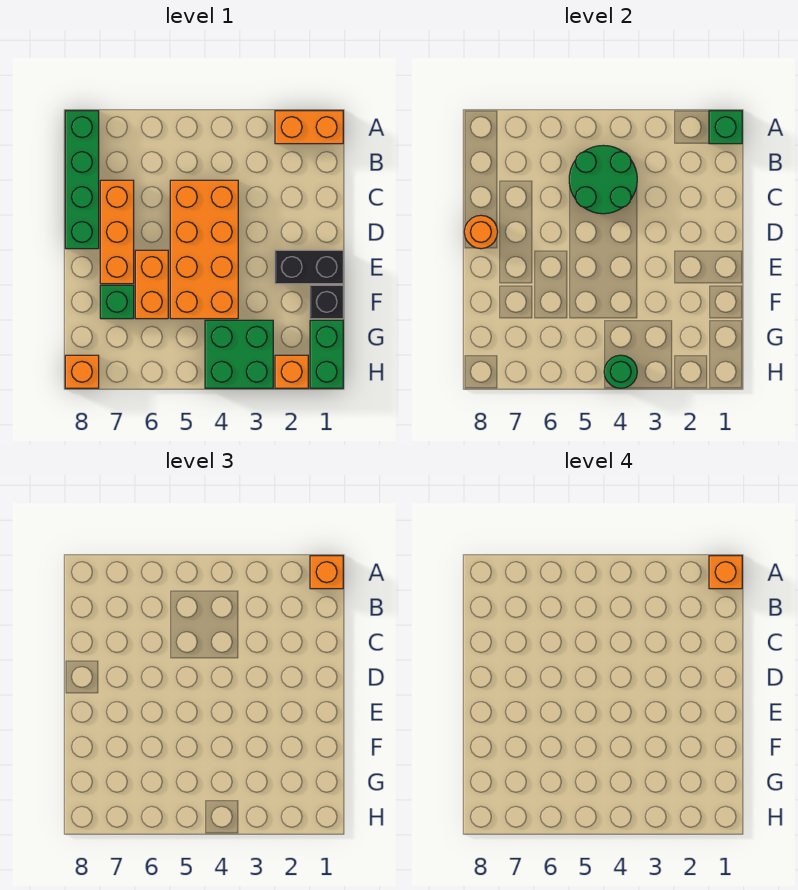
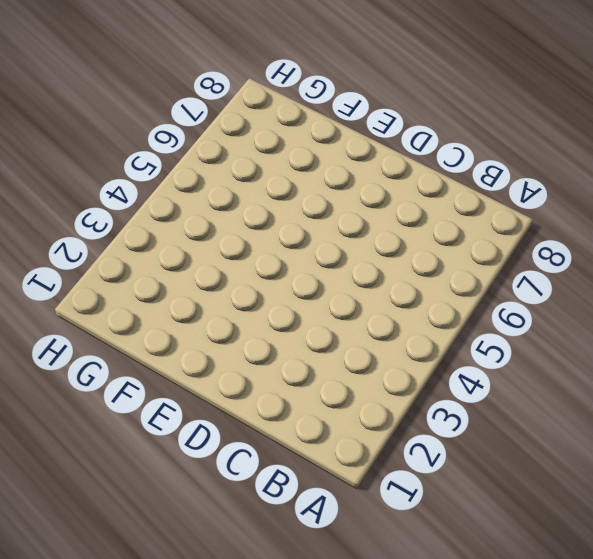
none -> orange brick A1:A2 level 1
none -> green brick A8:D8 level 1
none -> orange brick C4:F5 level 1

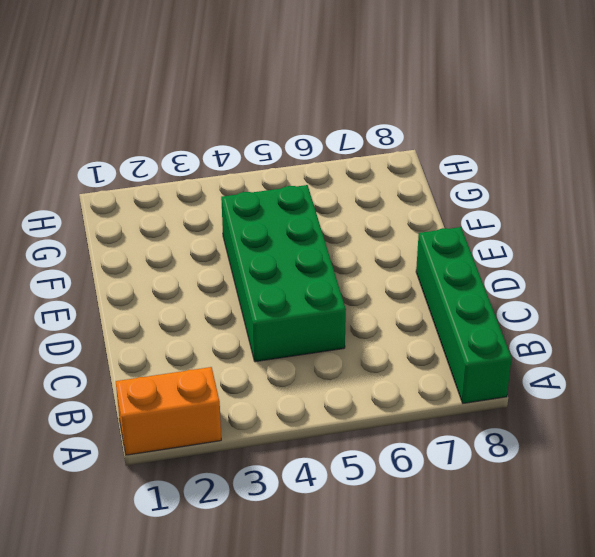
green brick C4:F5 level 1 -> orange brick C4:F5 level 1
none -> orange brick C7:E7 level 1
none -> black brick E1:E2 level 1
none -> orange brick E6:F6 level 1

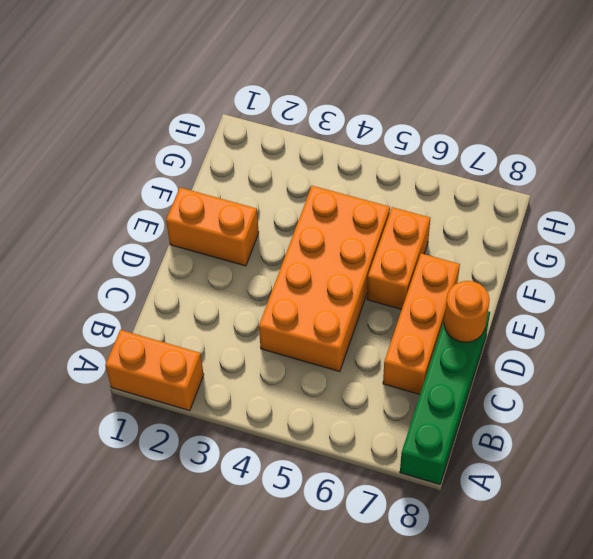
orange brick E1:E2 level 1 -> black brick E1:E2 level 1
none -> black brick F1 level 1
none -> green brick F7 level 1
none -> green brick G1:H1 level 1

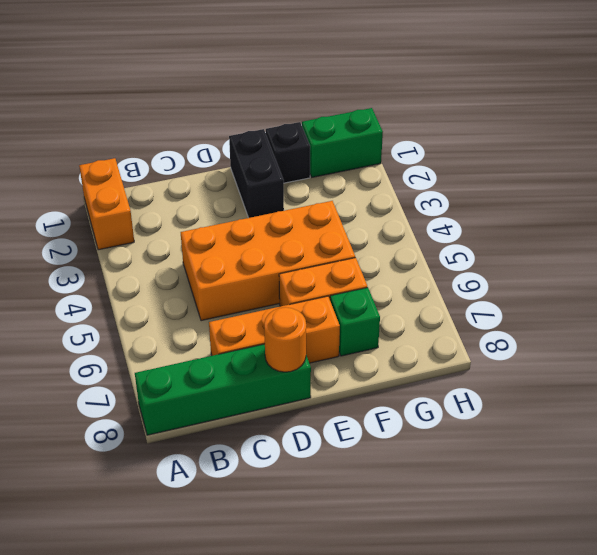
none -> green brick G3:H4 level 1
none -> orange brick H2 level 1
none -> orange brick H8 level 1

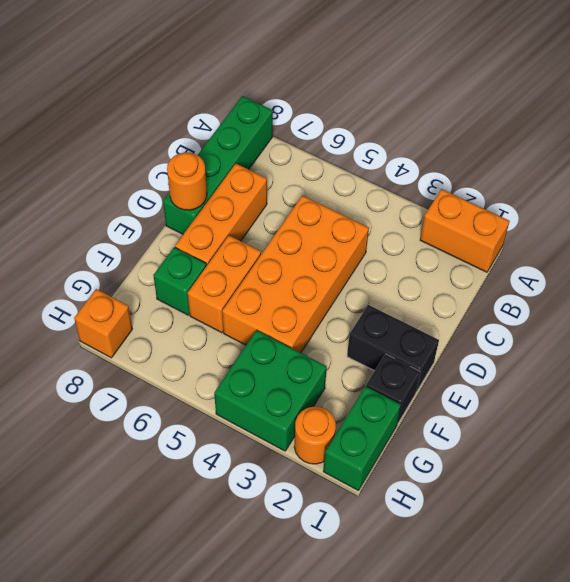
orange round brick H2 level 1 -> orange brick H2 level 1
none -> green brick A1 level 2
none -> green round brick B4:C5 level 2
none -> green round brick H4 level 2

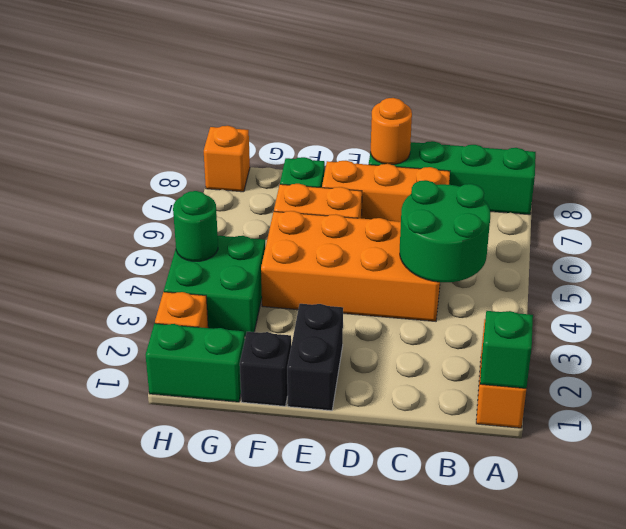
none -> orange brick A1 level 3
none -> orange brick A1 level 4

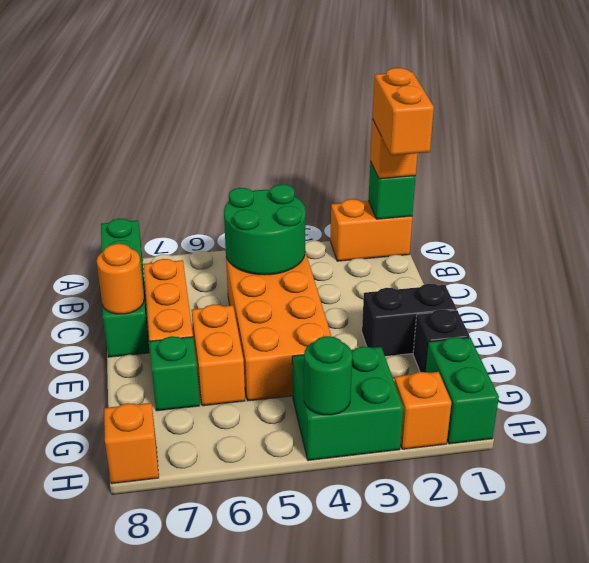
orange brick A1:B1 level 4 -> orange brick A1 level 4

